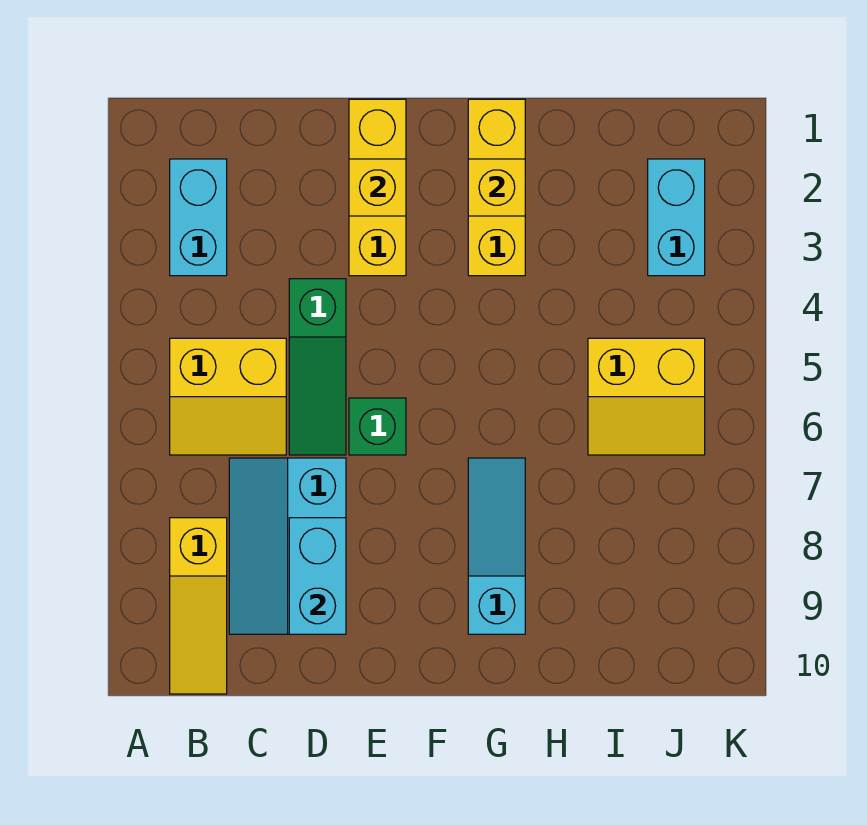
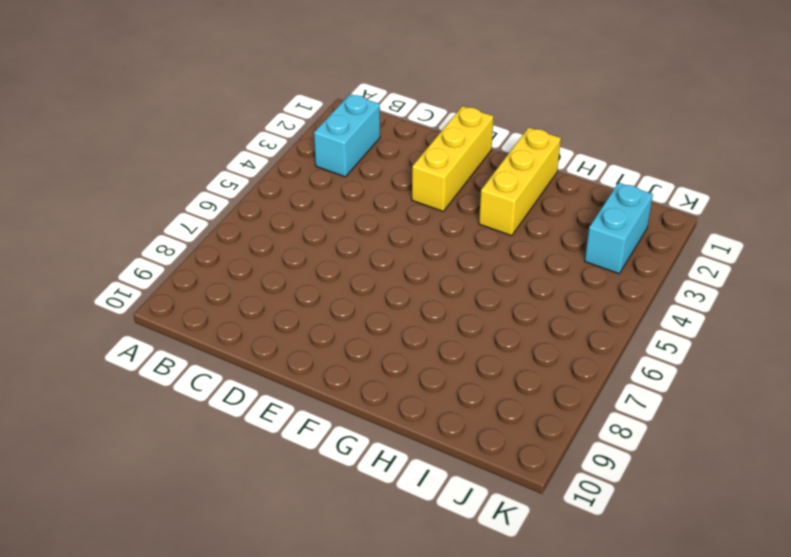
none -> yellow slope B5:C6 level 1 top 5
none -> yellow slope B8:B10 level 1 top 8
none -> cyan slope C7:D9 level 1 top D

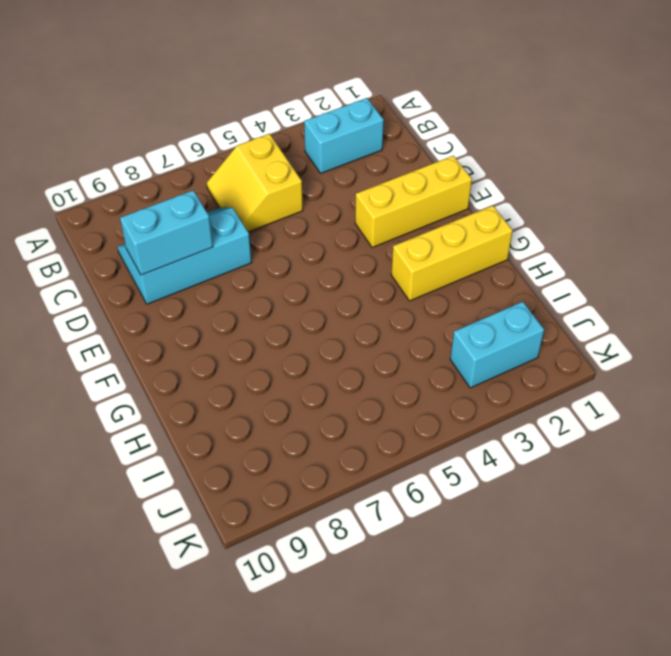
none -> yellow slope B8:B10 level 1 top 8
none -> green slope D4:D6 level 1 top 4
none -> green brick E6 level 1

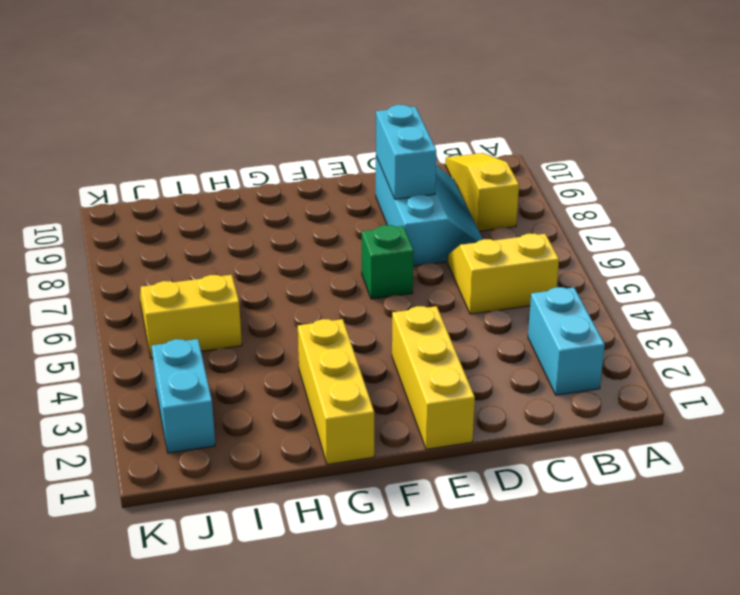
none -> green slope D4:D6 level 1 top 4
none -> cyan slope G7:G9 level 1 top 9
none -> yellow brick E2 level 2

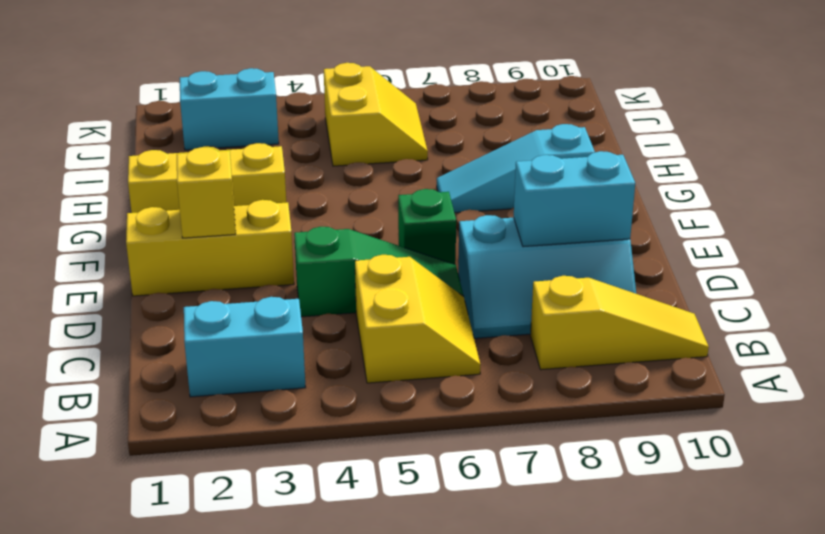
none -> yellow brick G2 level 2

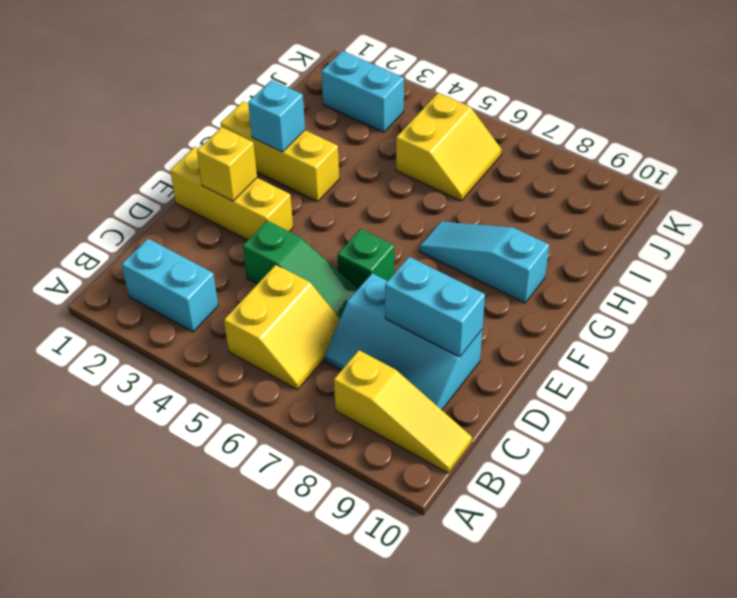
cyan brick G2 level 2 -> yellow brick G2 level 2

